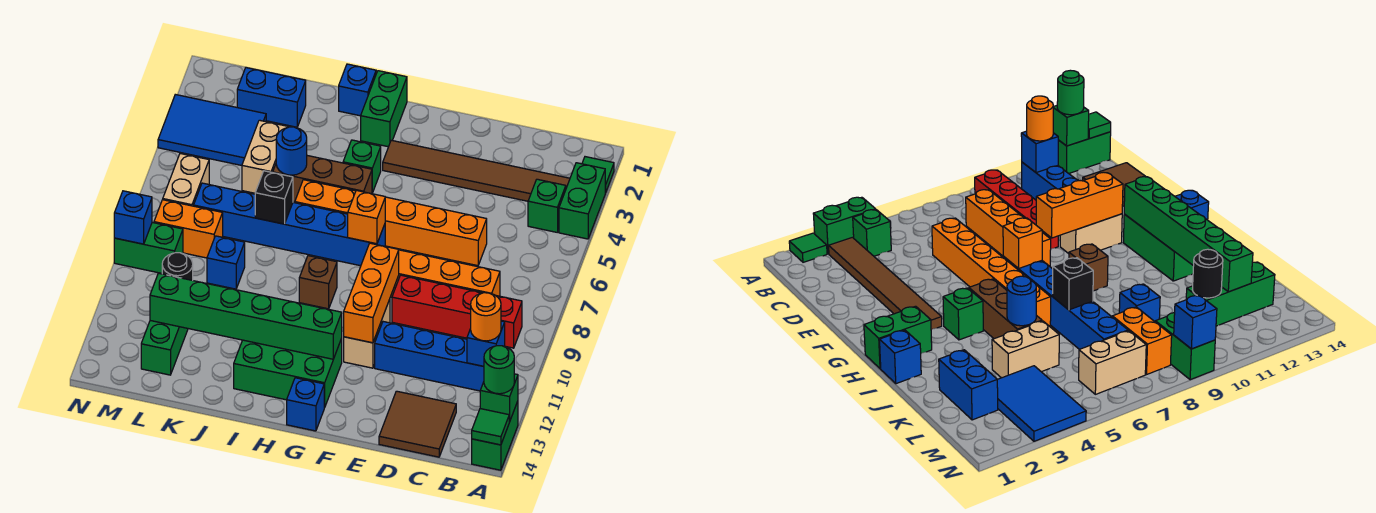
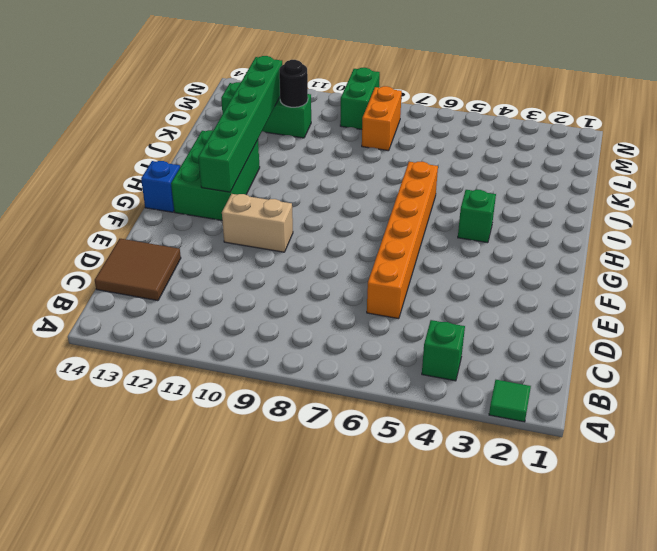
none -> green brick A3:A4 level 1
none -> green brick A13:A14 level 1
none -> brown tile B3:G3 level 1
none -> red brick B9:E9 level 1

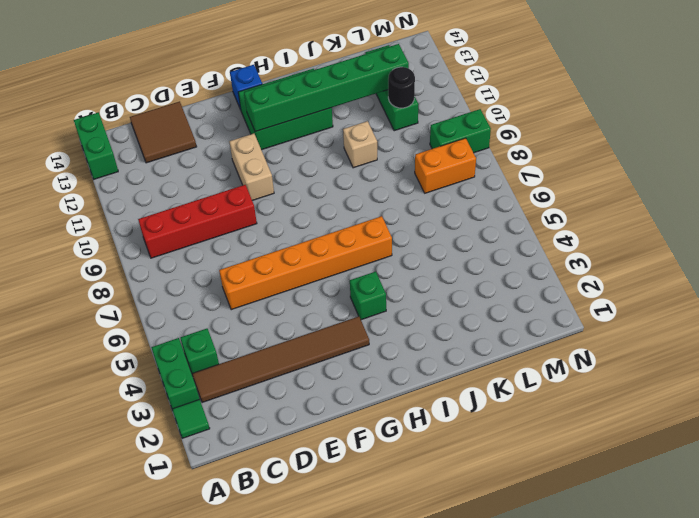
tan brick J10 level 1 -> none
none -> blue brick B11:E11 level 1
none -> orange brick C8:F8 level 1
none -> blue brick G7:L7 level 1
none -> green brick H1:H2 level 1

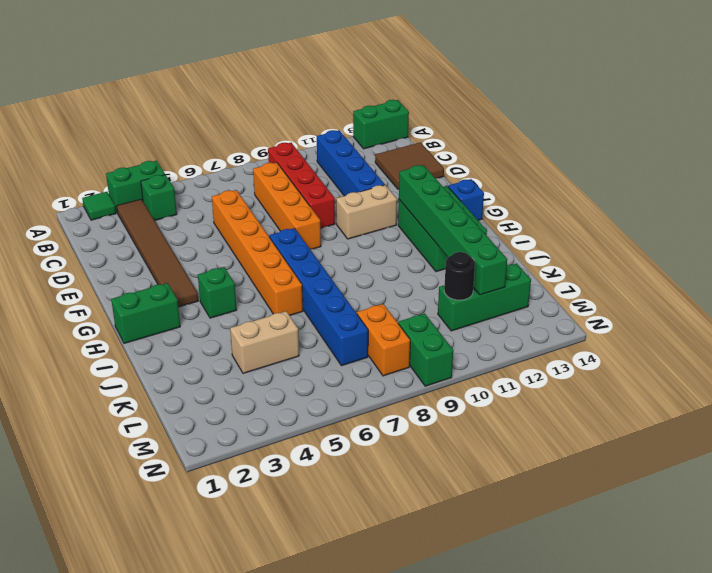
none -> brown brick H5:J5 level 1
none -> brown brick H9 level 1
none -> blue brick I1 level 1
none -> blue brick K2:L2 level 1

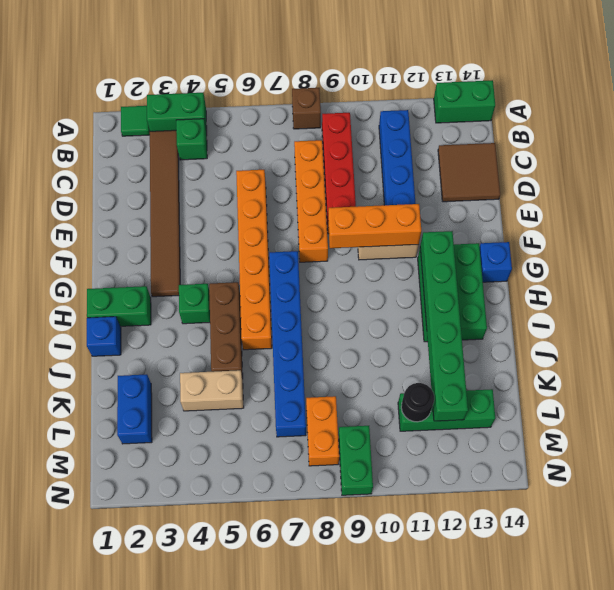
brown brick A8 level 1 -> brown brick H9 level 1
none -> blue brick K9 level 1
none -> blue tile L3:N4 level 1
none -> tan brick M6:M7 level 1
none -> green brick A13 level 2

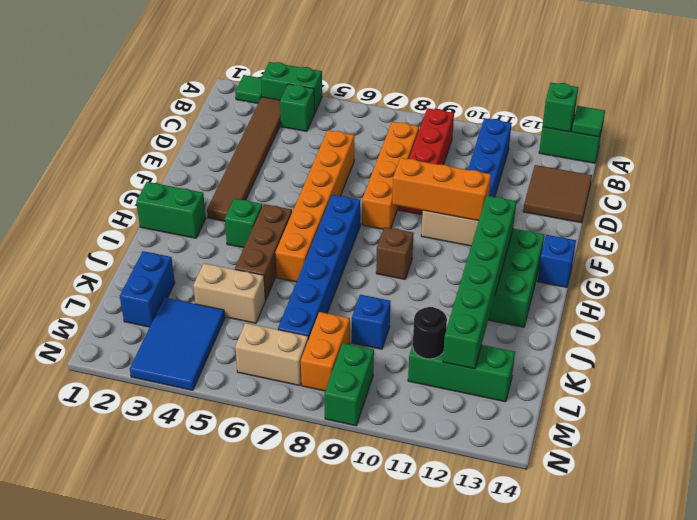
none -> blue brick I1 level 1
none -> blue brick B11 level 2
none -> orange brick G7 level 2
none -> blue round brick J5 level 2

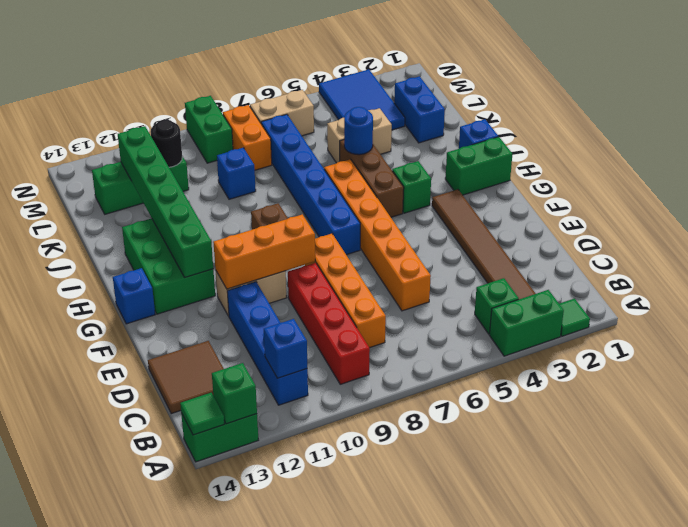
none -> orange brick G7 level 2
none -> black brick J7 level 2
none -> blue brick N9 level 2
none -> green round brick A13 level 3

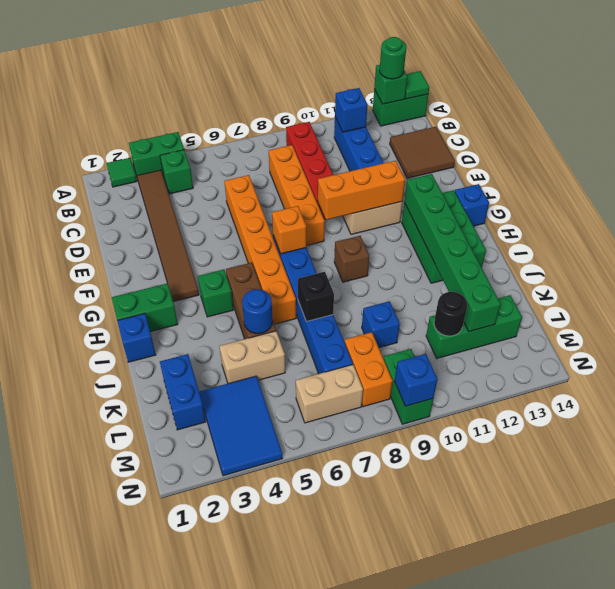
none -> orange round brick B11 level 3

